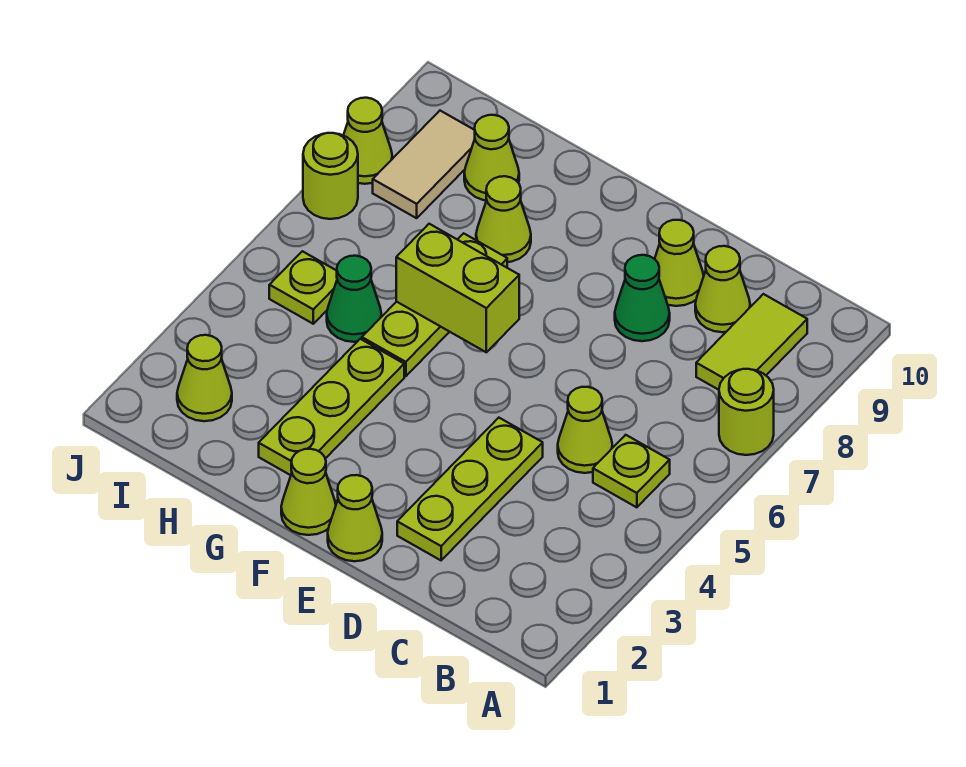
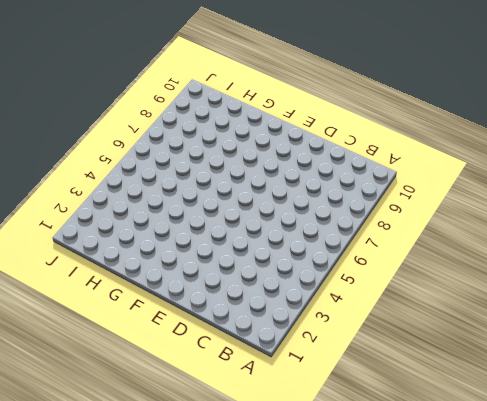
none -> lime round brick A7 level 1
none -> lime plate B5 level 1
none -> lime tile B8:B9 level 1

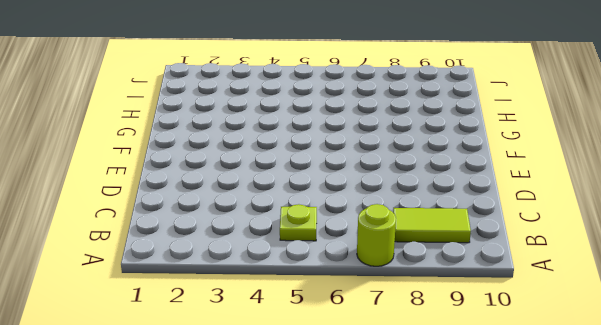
none -> lime cone C5 level 1
none -> lime cone C9 level 1
none -> lime plate D2:D4 level 1

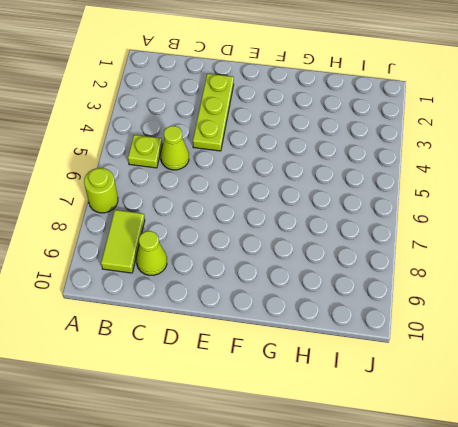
none -> green cone D8 level 1
none -> lime cone D9 level 1
none -> lime cone E1 level 1

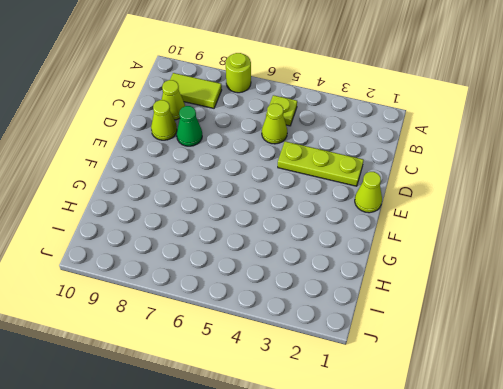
none -> lime cone F1 level 1
none -> lime plate G2:G4 level 1
none -> lime plate G5:G7 level 1

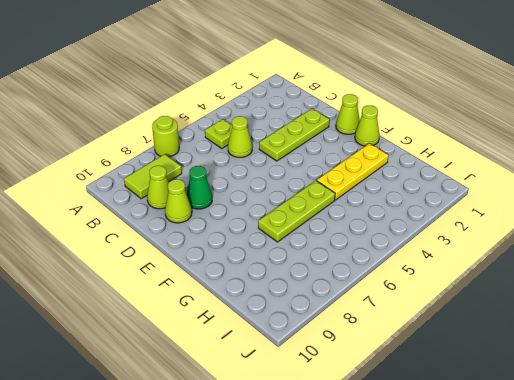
yellow plate G2:G4 level 1 -> lime plate G2:G4 level 1
none -> lime cone G8 level 1
none -> green cone H5 level 1
none -> lime cone H9 level 1

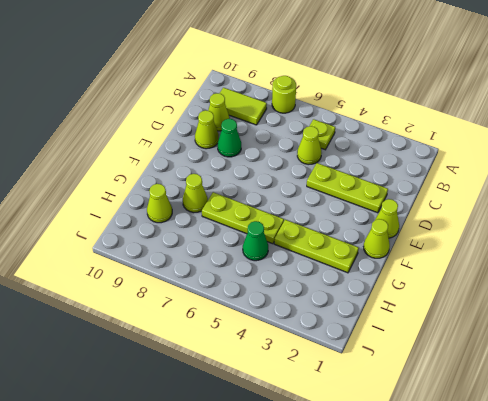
none -> lime cone I2 level 1
none -> lime plate I5 level 1
none -> tan tile I8:I9 level 1

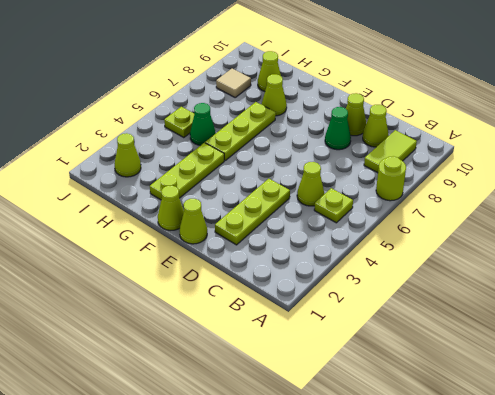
tan tile I8 level 1 -> tan tile I8:I9 level 1
none -> lime round brick J7 level 1
none -> lime cone J8 level 1
none -> lime brick F6:G6 level 2

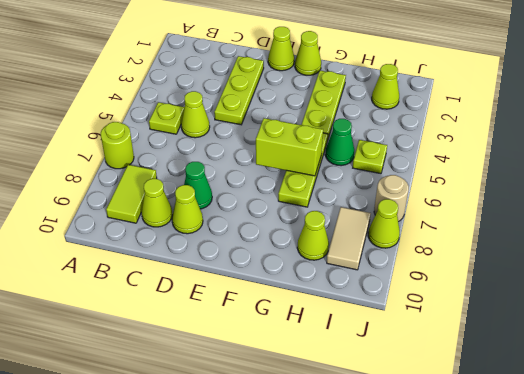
tan round brick J7 level 1 -> lime round brick J7 level 1
none -> lime cone G8 level 1

